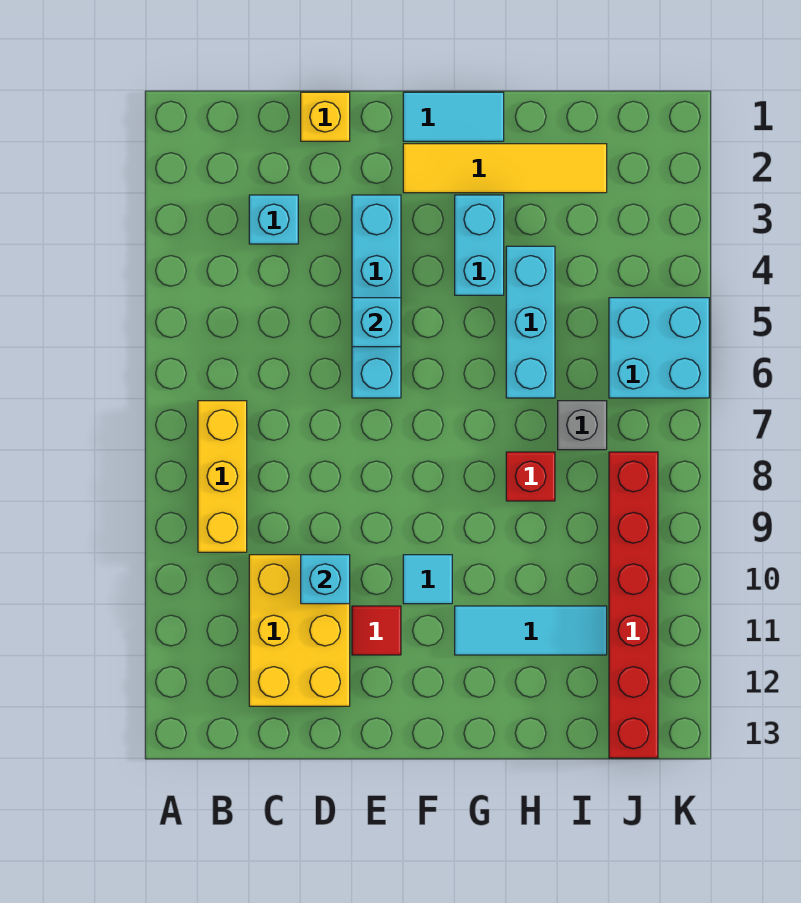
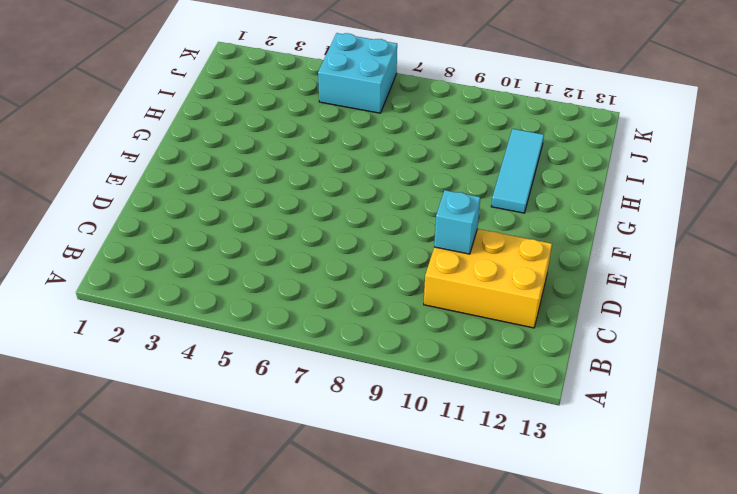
none -> yellow brick B7:B9 level 1
none -> cyan brick C3 level 1
none -> yellow brick D1 level 1

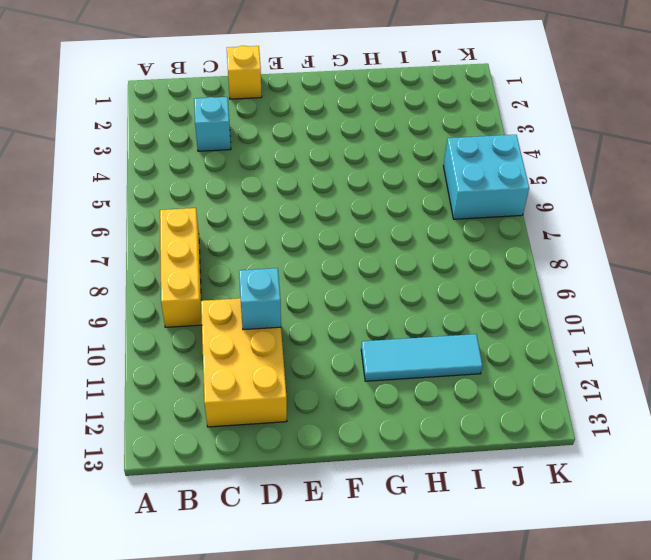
none -> cyan brick E3:E6 level 1
none -> red tile E11 level 1
none -> cyan tile F1:G1 level 1

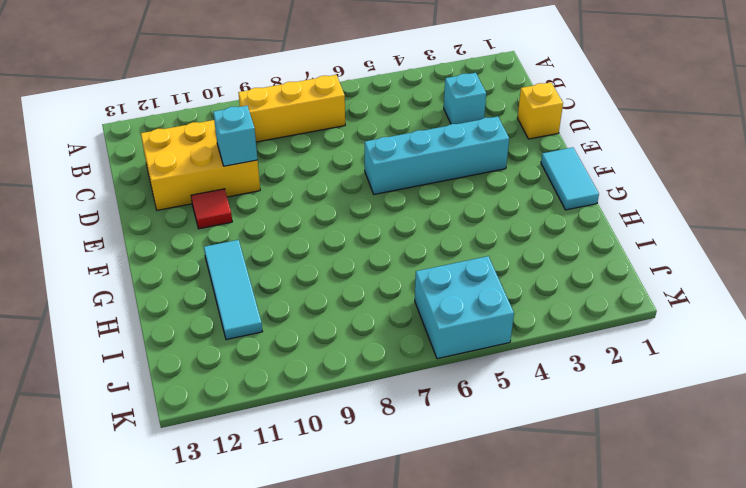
none -> yellow tile F2:I2 level 1
none -> cyan tile F10 level 1
none -> cyan brick G3:G4 level 1

